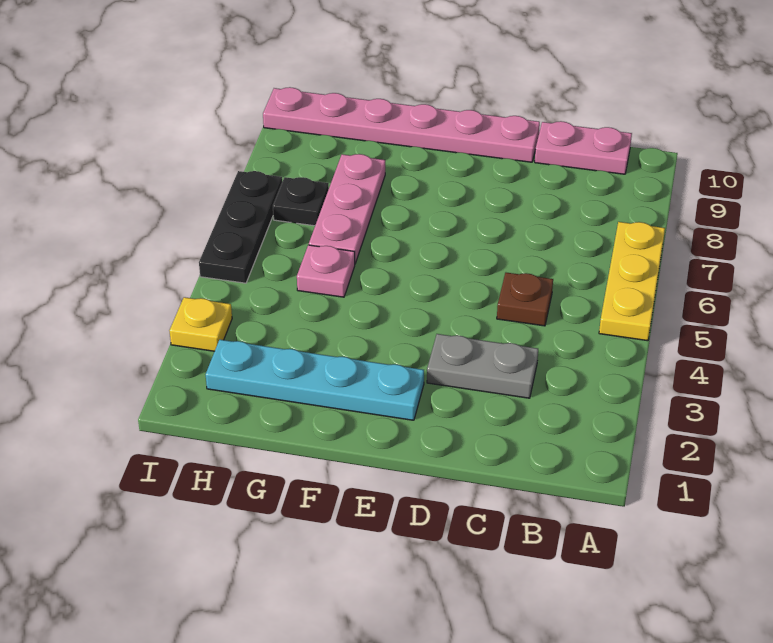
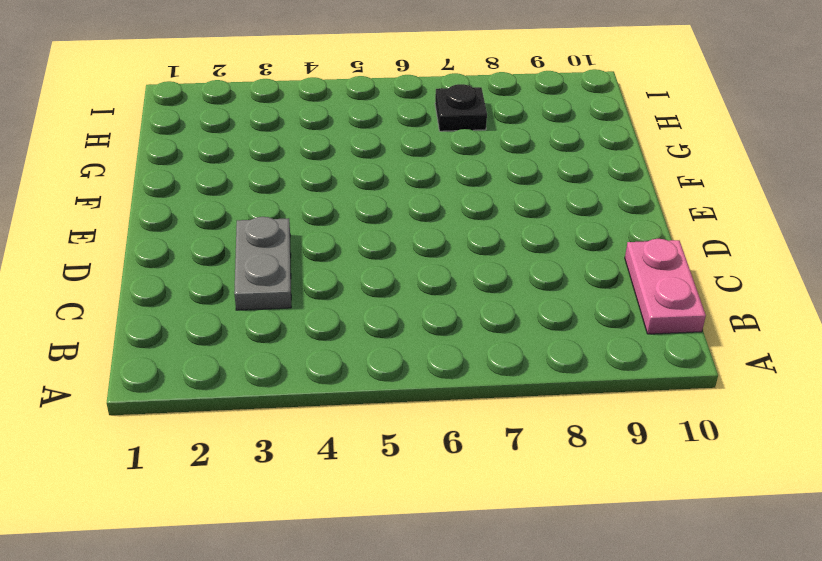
none -> yellow plate A5:A7 level 1
none -> brown plate C5 level 1

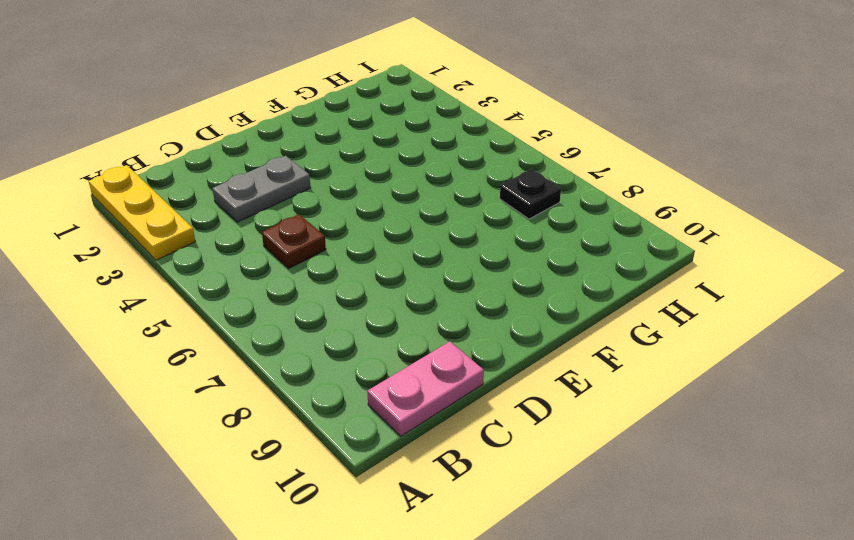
yellow plate A1:A3 level 1 -> yellow plate A5:A7 level 1
none -> pink plate D10:I10 level 1
none -> cyan plate E2:H2 level 1

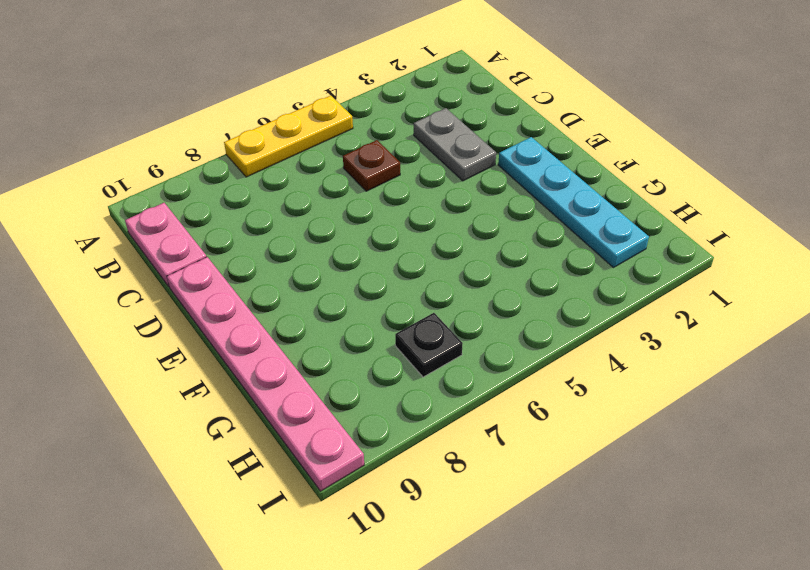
none -> pink plate G5 level 1
none -> pink plate G6:G8 level 1

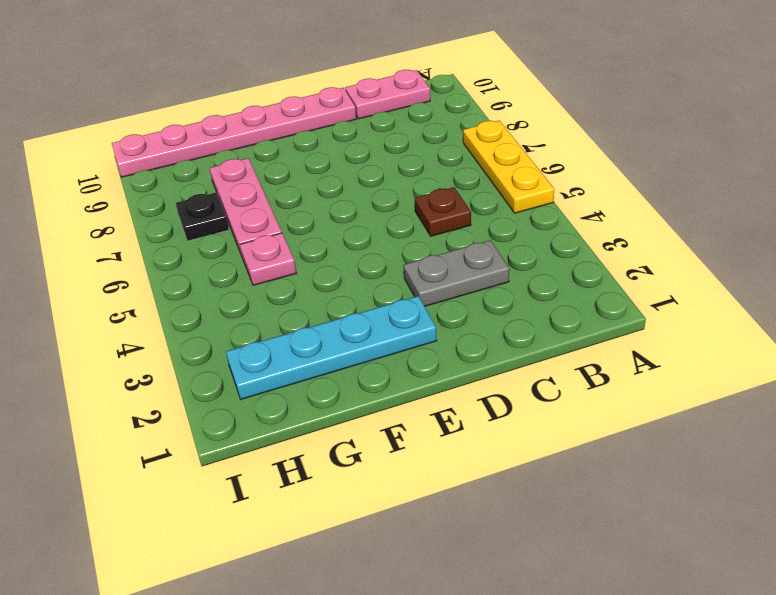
none -> yellow plate I3 level 1
none -> black plate I5:I7 level 1

